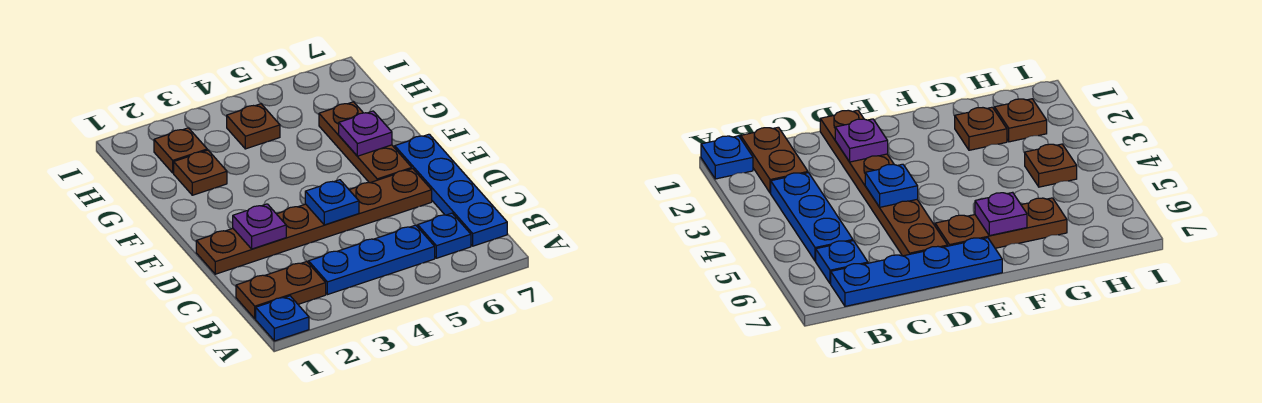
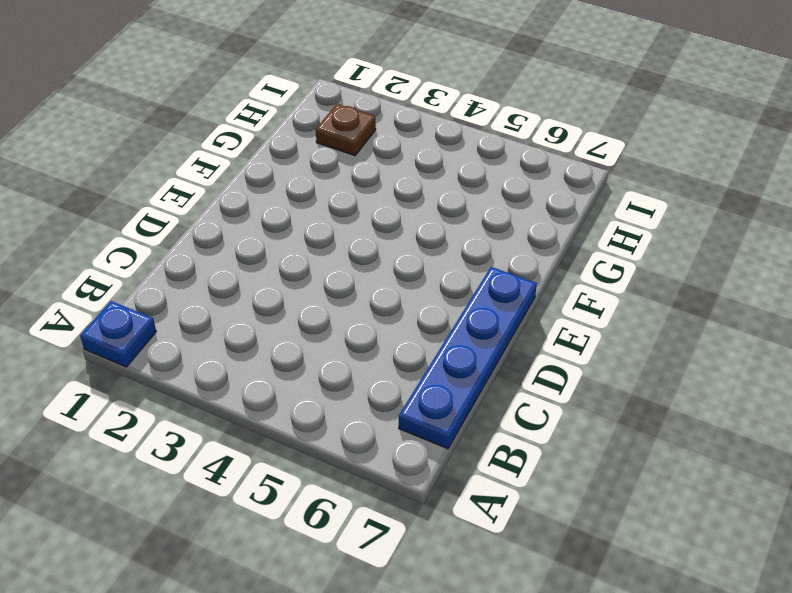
none -> brown plate B1:B2 level 1
none -> blue plate B3:B5 level 1
none -> blue plate B6 level 1

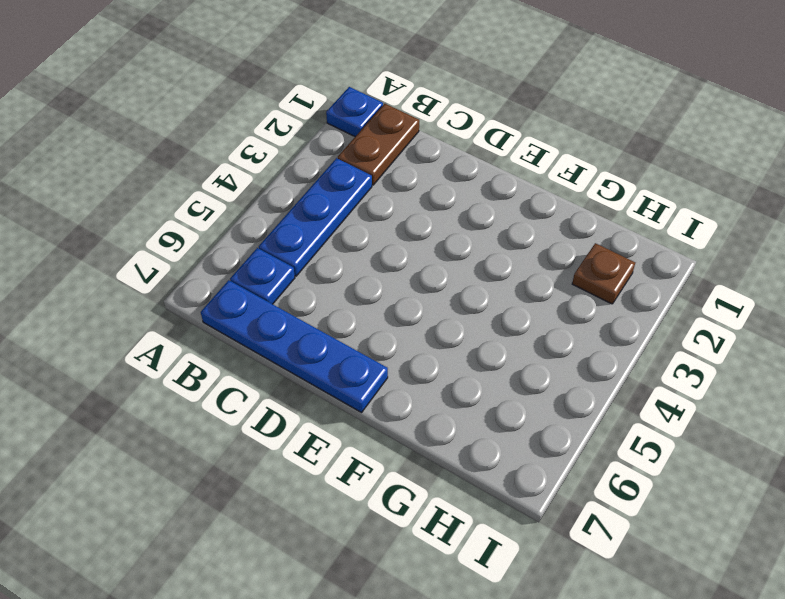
none -> brown plate D1:D6 level 1
none -> brown plate E6:G6 level 1
none -> brown plate G2 level 1

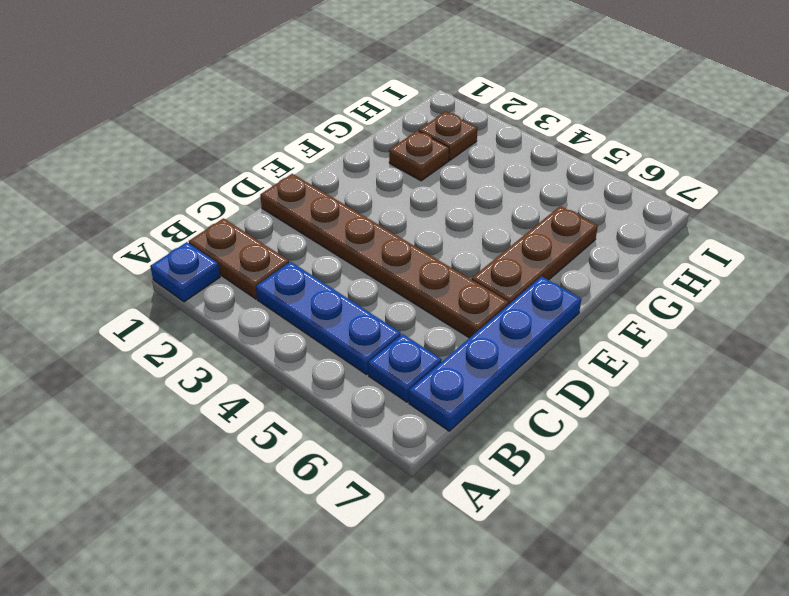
none -> brown plate H4 level 1
none -> purple plate D2 level 2
none -> blue plate D4 level 2

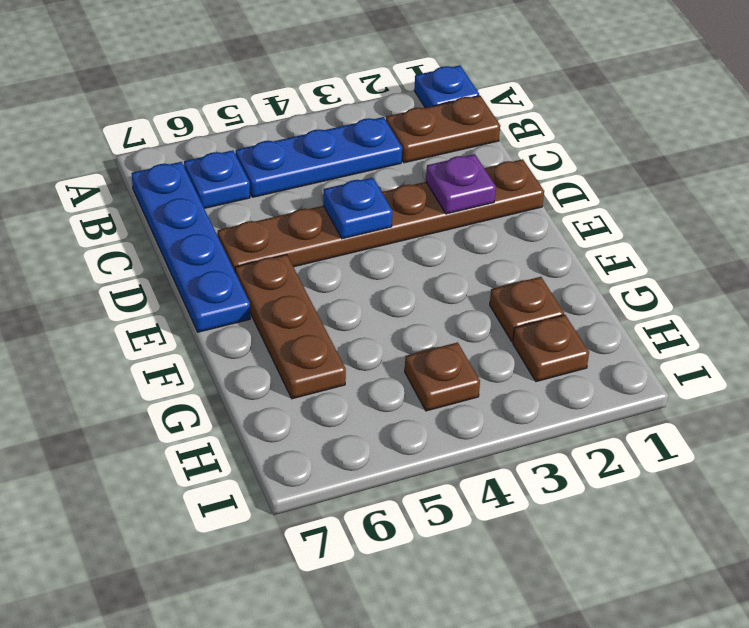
none -> purple plate F6 level 2

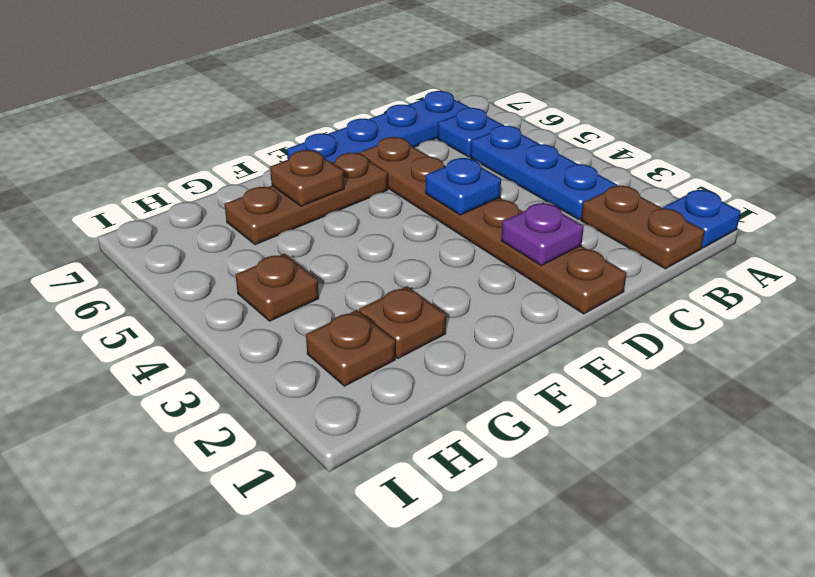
brown plate F6 level 2 -> purple plate F6 level 2

